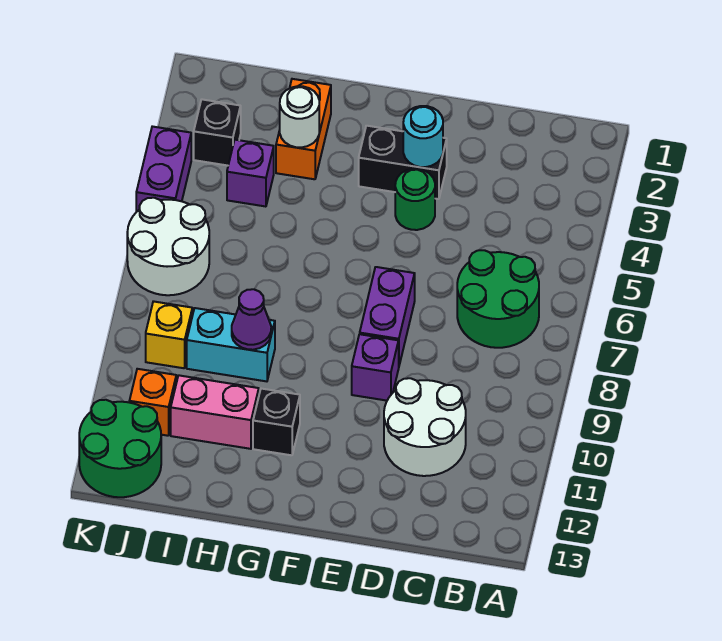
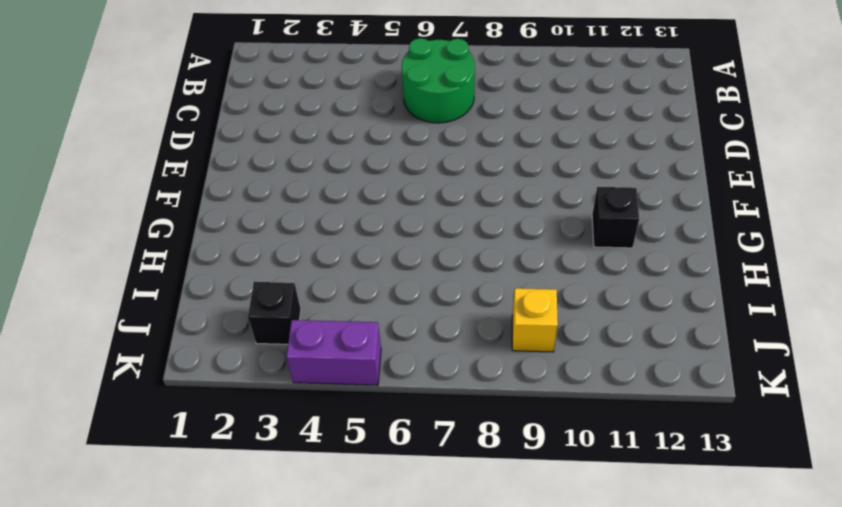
none -> white round brick C10:D11 level 1
none -> black brick E3:F3 level 1
none -> green round brick E4 level 1

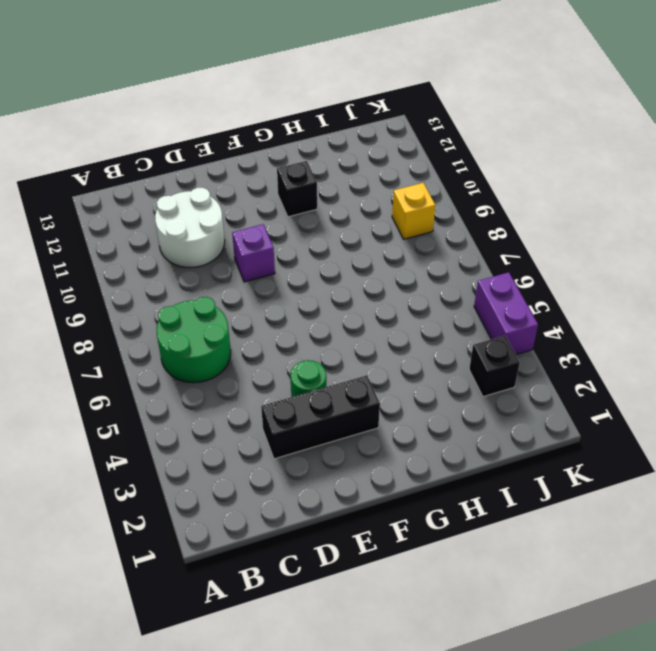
black brick D3:F3 level 1 -> black brick E3:F3 level 1
none -> purple brick E7:E8 level 1
none -> orange brick H2:H3 level 1
none -> cyan brick H9:I9 level 1

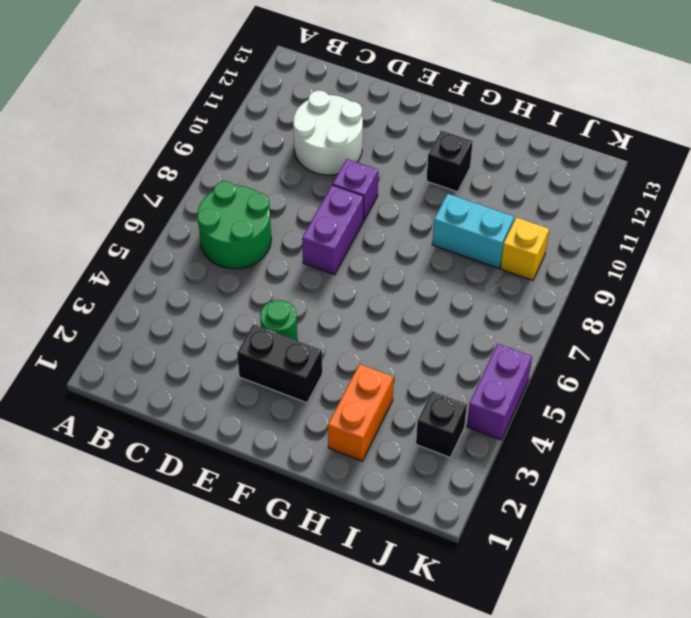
none -> pink brick H11:I11 level 1
none -> purple brick I4 level 1
none -> white round brick J6:K7 level 1

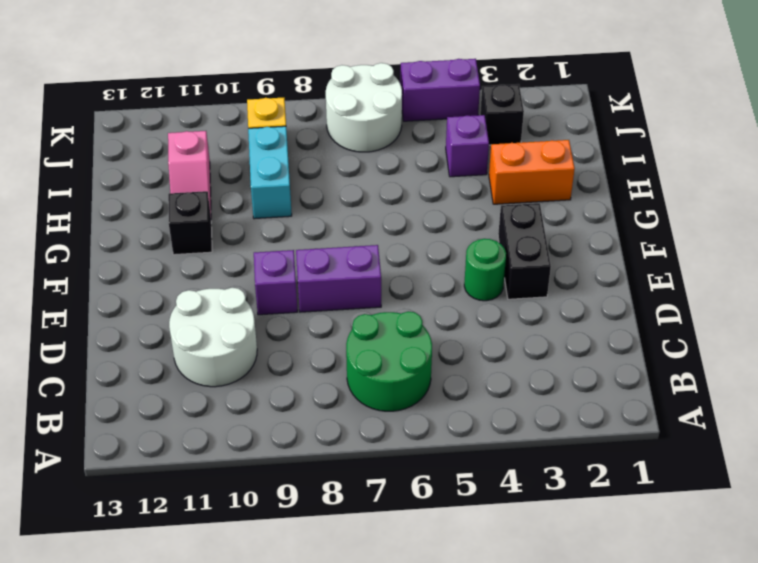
pink slope H11:I11 level 1 top I -> pink brick H11:I11 level 1
none -> orange brick J11 level 1
none -> green round brick J12:K13 level 1
none -> cyan round brick E3 level 2

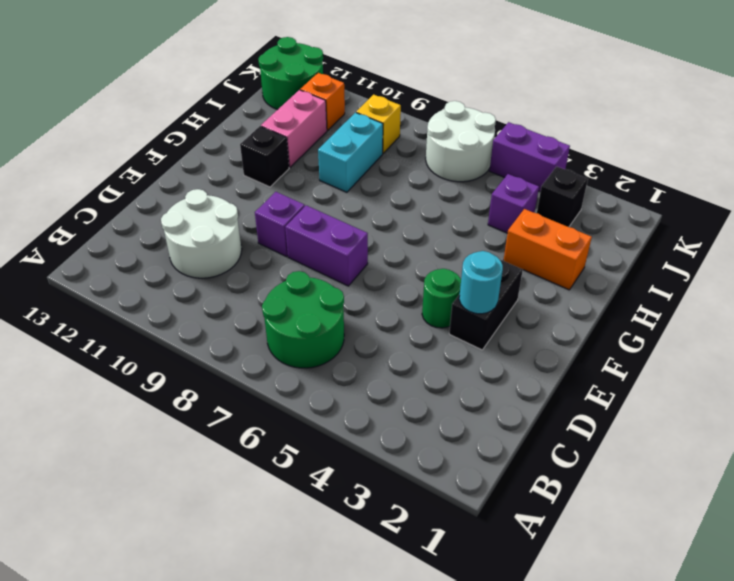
none -> white round brick H3 level 2
none -> purple cone H9 level 2

